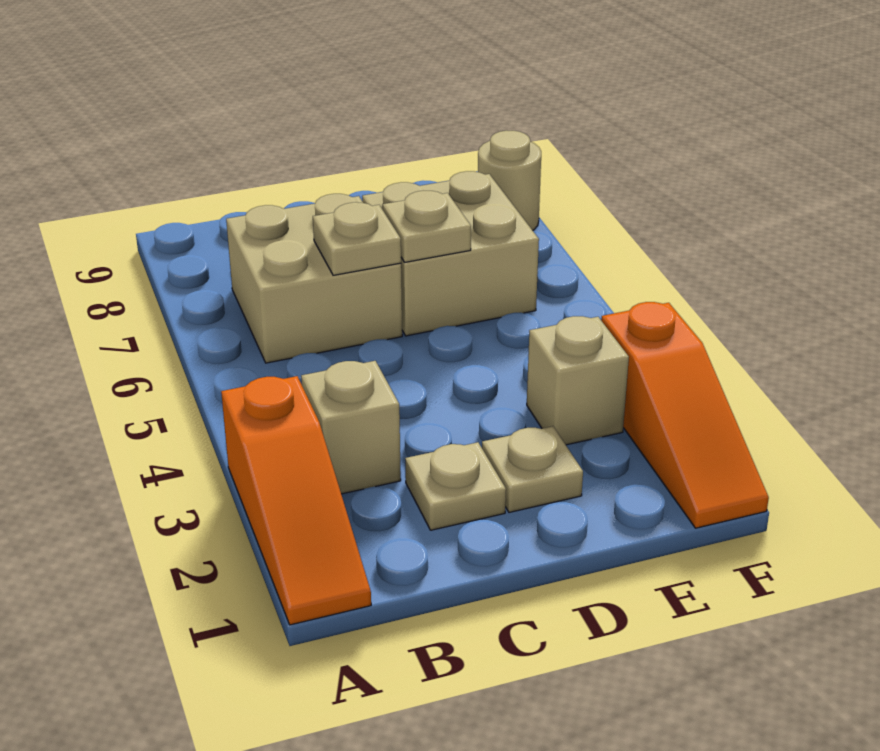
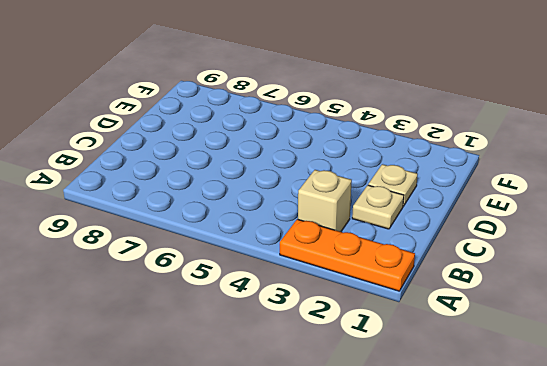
orange plate A1:A3 level 1 -> orange slope A1:A3 level 1 top 3
none -> tan brick B6:C7 level 1
none -> tan brick D6:E7 level 1

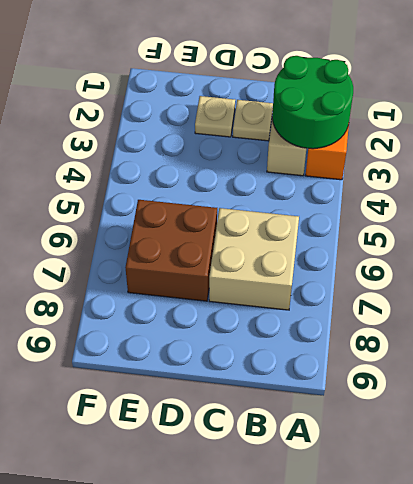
green round brick A2:B3 level 2 -> none
brown brick D6:E7 level 1 -> tan brick D6:E7 level 1
none -> tan brick E3 level 1
none -> orange slope F1:F3 level 1 top 3

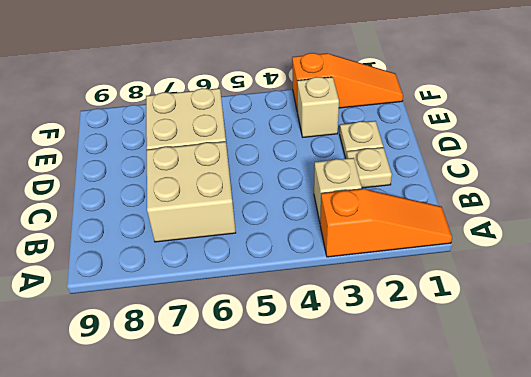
none -> tan round brick F8 level 1
none -> tan plate C6 level 2

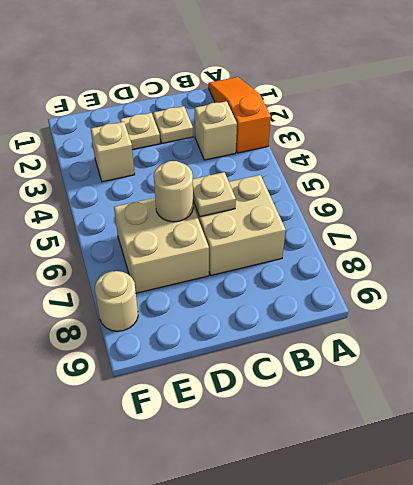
tan round brick D6 level 2 -> tan plate D6 level 2
none -> orange slope F1:F3 level 1 top 3

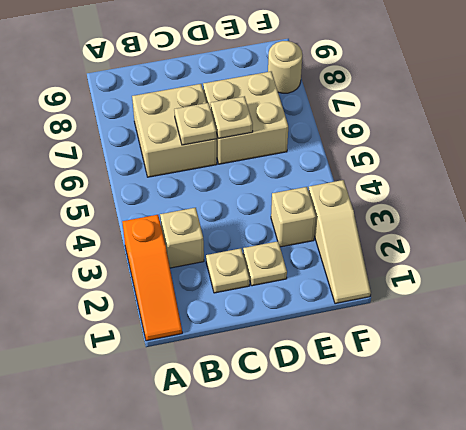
tan slope F1:F3 level 1 top 3 -> orange slope F1:F3 level 1 top 3

